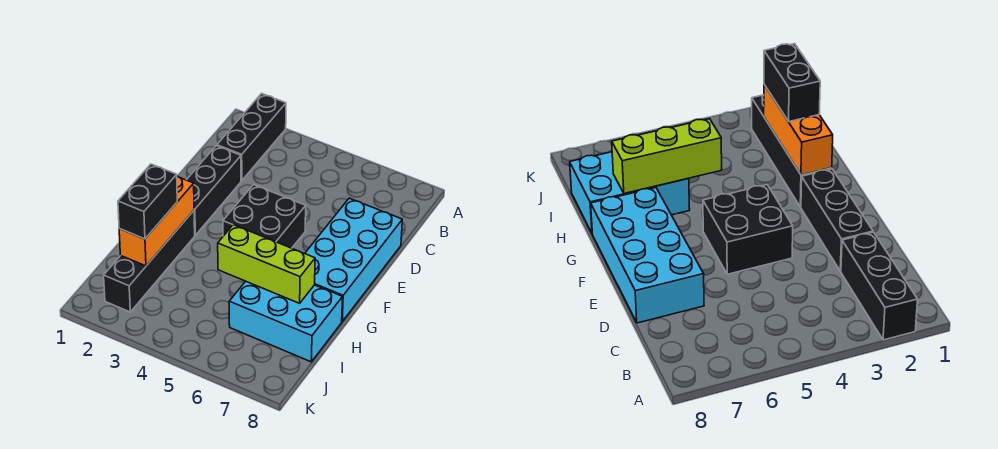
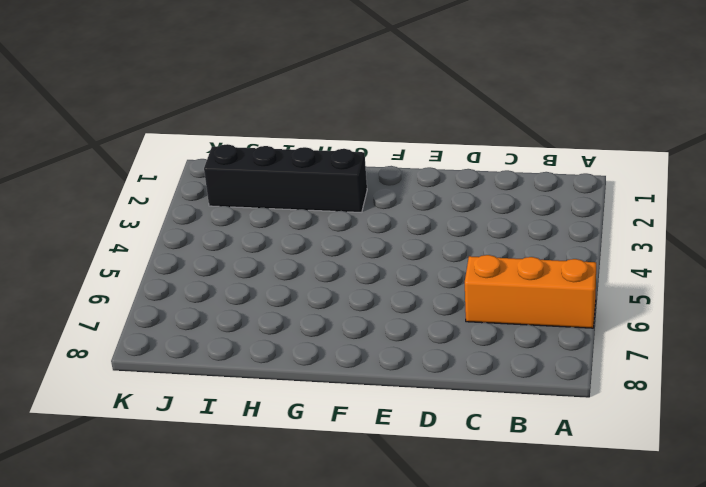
orange brick A6:C6 level 1 -> orange brick G2:I2 level 2
none -> black brick A2:C2 level 1
none -> black brick D2:F2 level 1

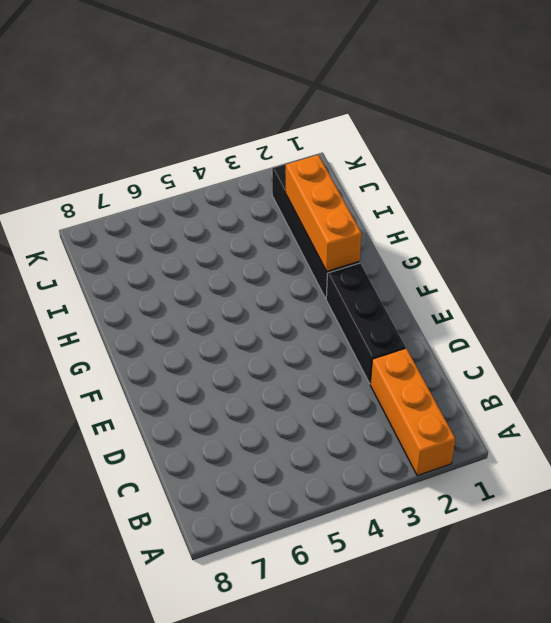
orange brick A2:C2 level 1 -> black brick A2:C2 level 1
none -> cyan brick D7:G8 level 1
none -> black brick E4:F5 level 1

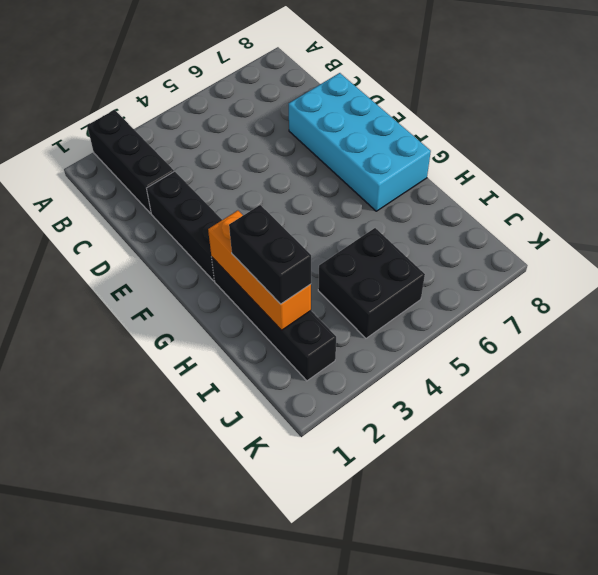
black brick I4:J5 level 1 -> black brick E4:F5 level 1
none -> cyan brick H6:I8 level 1
none -> lime brick H5:H7 level 2

